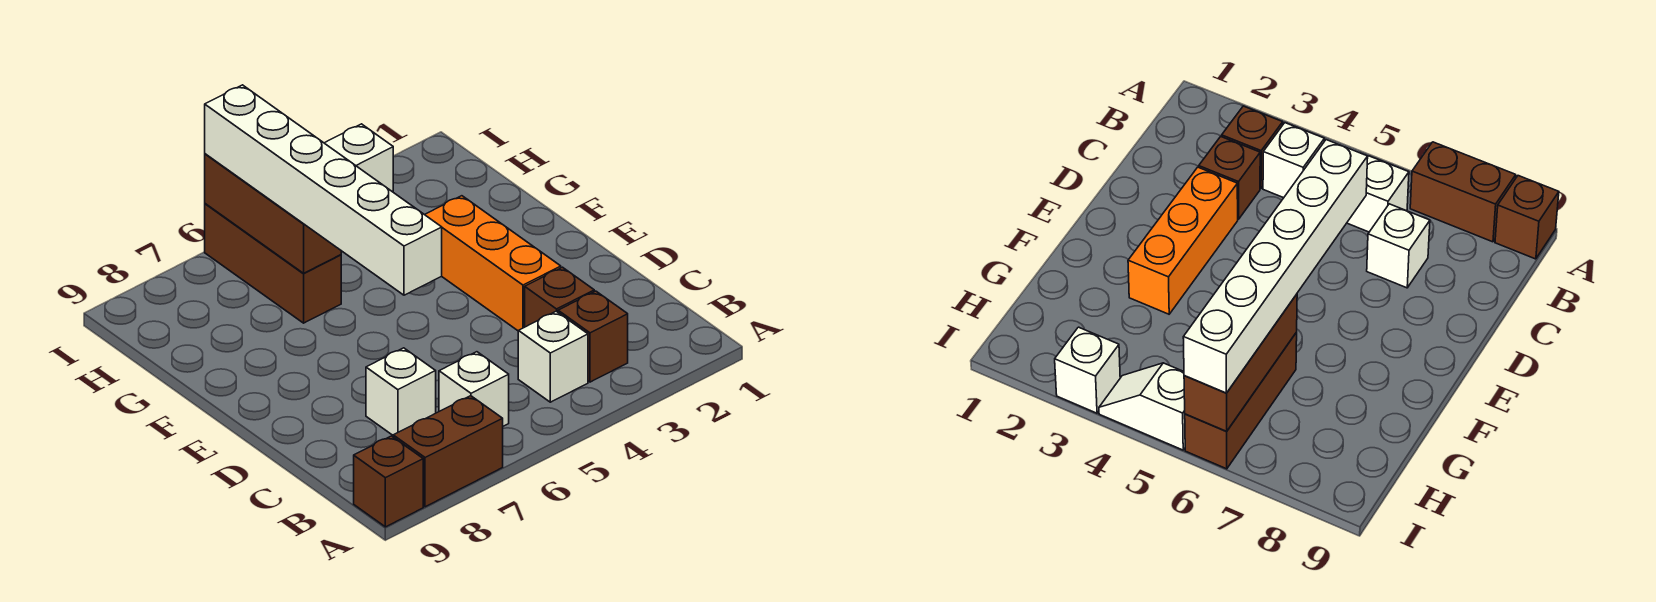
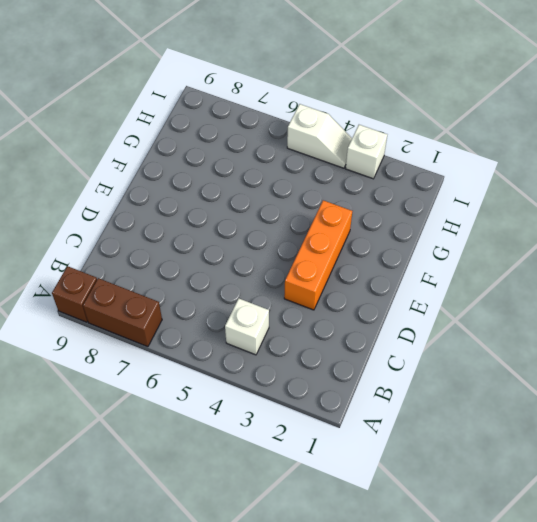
none -> brown brick B3 level 1
none -> white brick B6 level 1
none -> brown brick C3 level 1

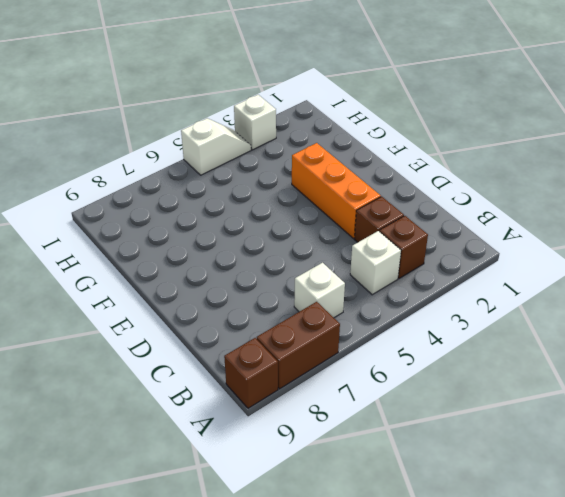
none -> white brick C7 level 1
none -> brown brick G6:I6 level 1
none -> brown brick G6:I6 level 2

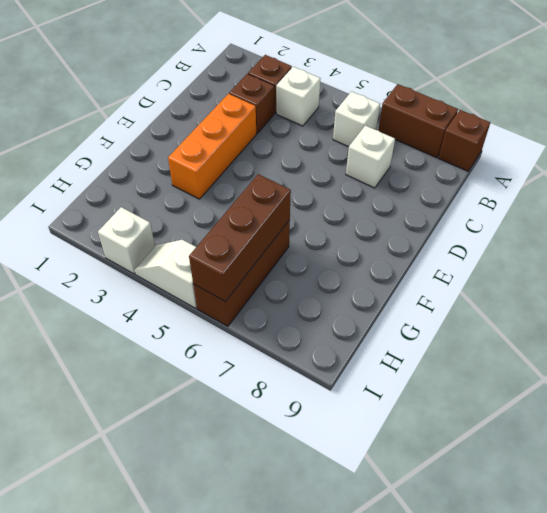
none -> white brick D6:I6 level 3

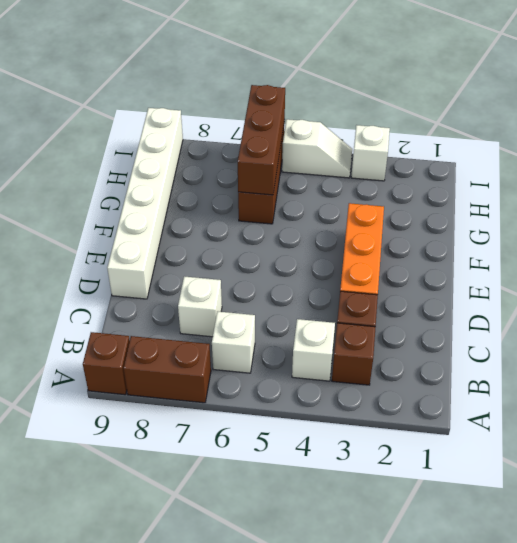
white brick D9:I9 level 1 -> white brick D6:I6 level 3

